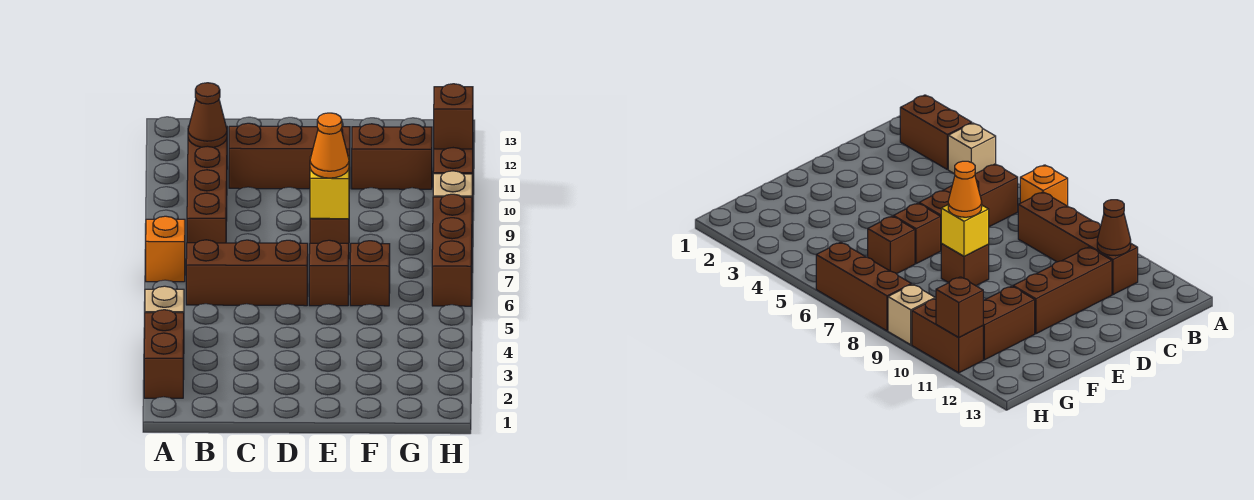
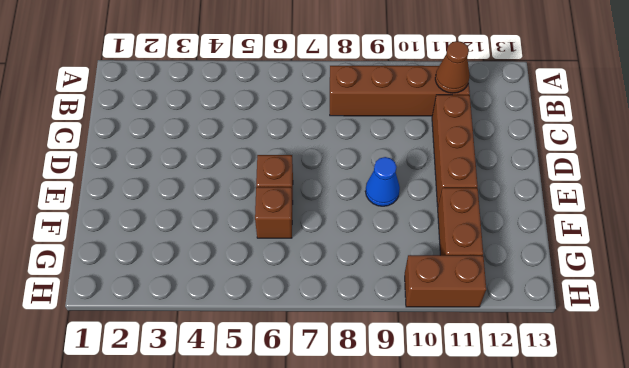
blue cone E9 level 1 -> none
none -> brown brick A2:A3 level 1
none -> tan brick A4 level 1
none -> orange brick A7 level 1

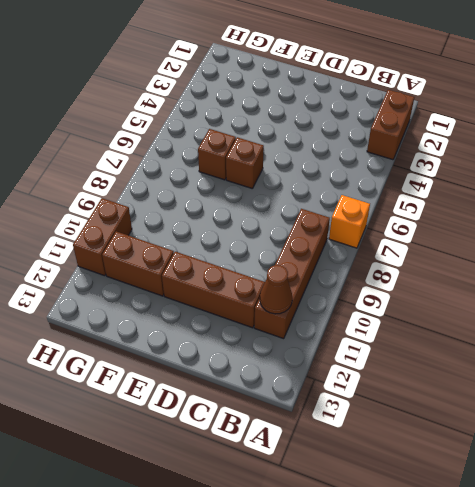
none -> tan brick A4 level 1
none -> brown brick B6:D6 level 1
none -> brown brick E8 level 1

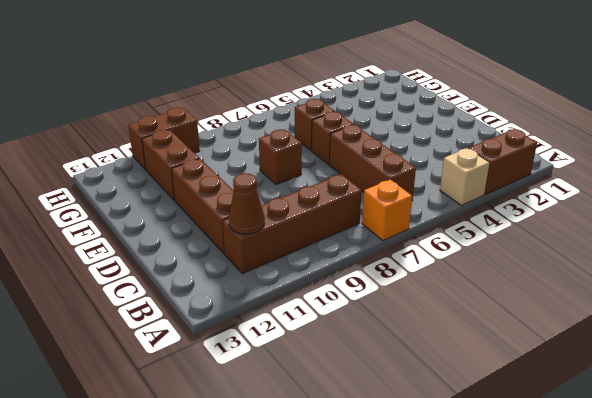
none -> brown brick H6:H8 level 1
none -> tan brick H9 level 1
none -> yellow brick E8 level 2

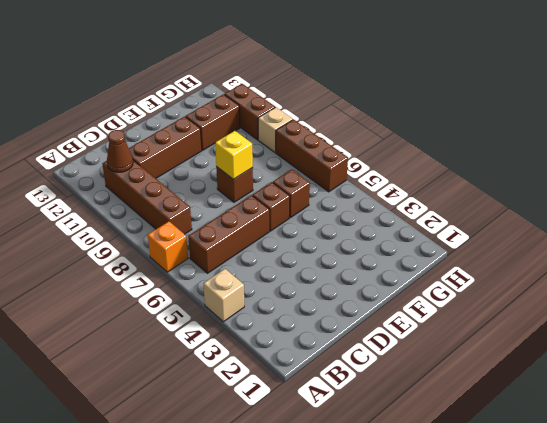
none -> brown brick A2:A3 level 1
none -> brown brick H11 level 2
none -> orange cone E8 level 3

